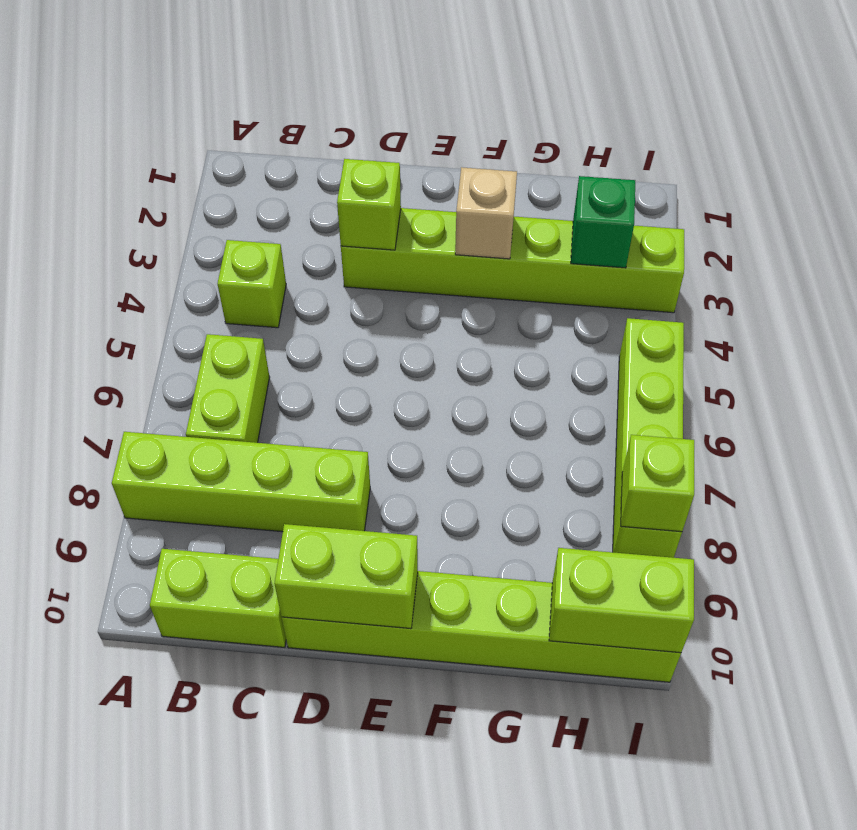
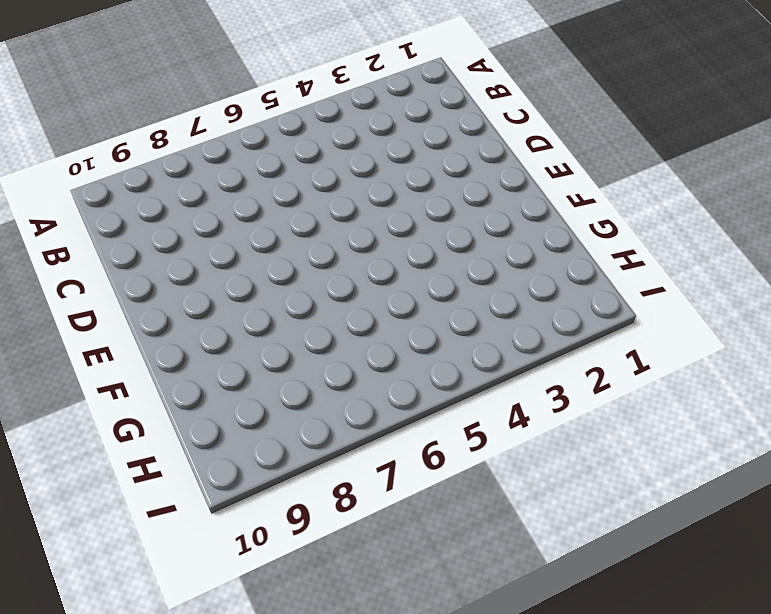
none -> lime brick A8:D8 level 1
none -> lime brick B4 level 1
none -> lime brick B6:B7 level 1

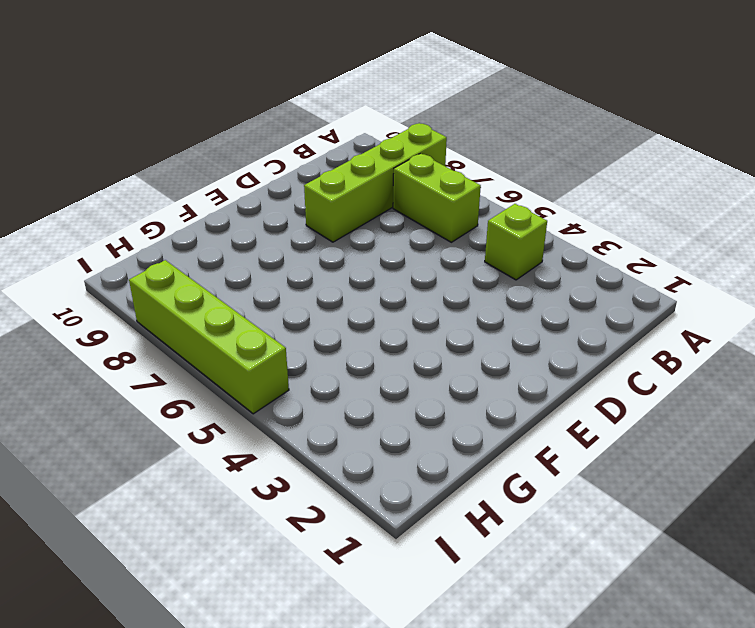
none -> lime brick B10:C10 level 1
none -> lime brick D3:I3 level 1
none -> lime brick D10:I10 level 1

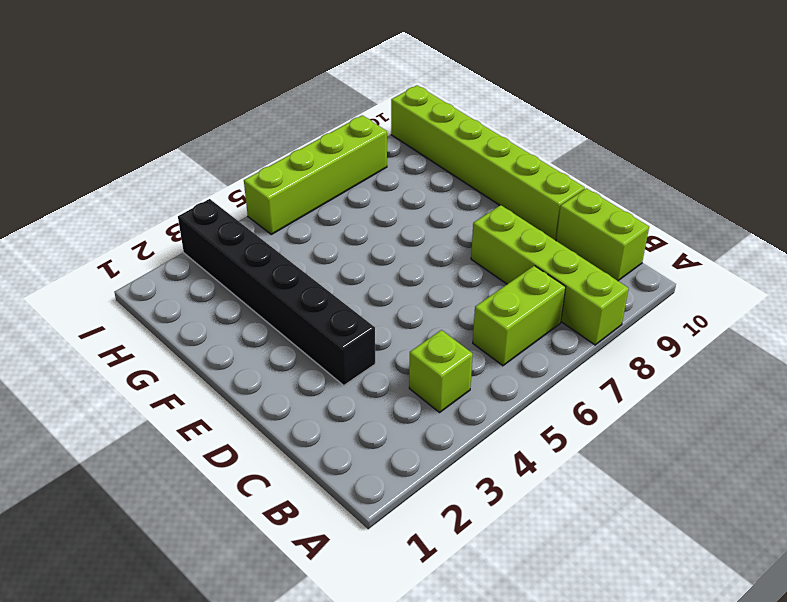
black brick D3:I3 level 1 -> lime brick D3:I3 level 1
none -> lime brick D3 level 2
none -> lime brick D10:E10 level 2
none -> tan brick F3 level 2

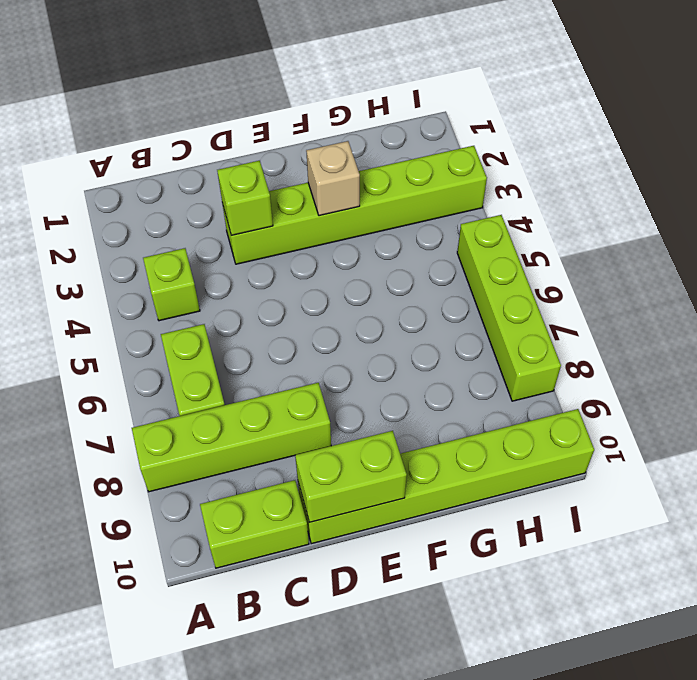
none -> green brick H3 level 2
none -> lime brick H10:I10 level 2
none -> lime brick I8 level 2

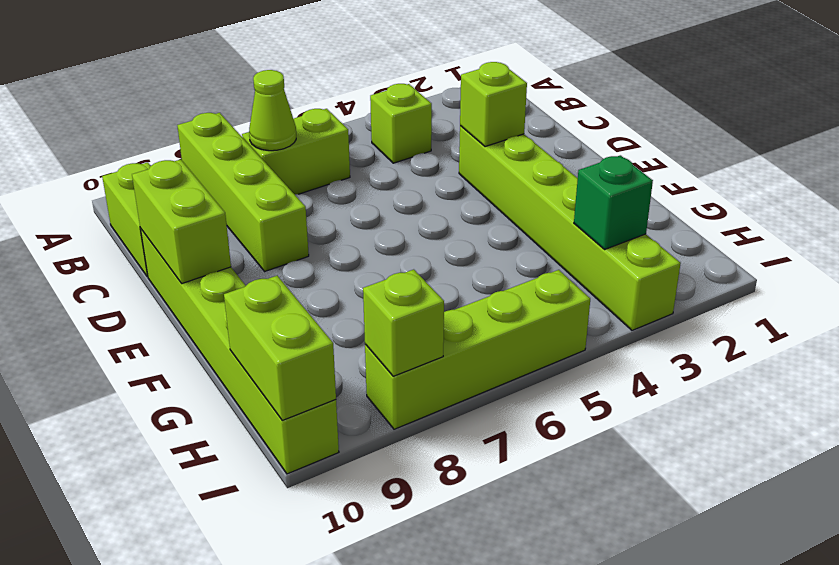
lime cone B7 level 2 -> none
none -> tan brick F3 level 2

